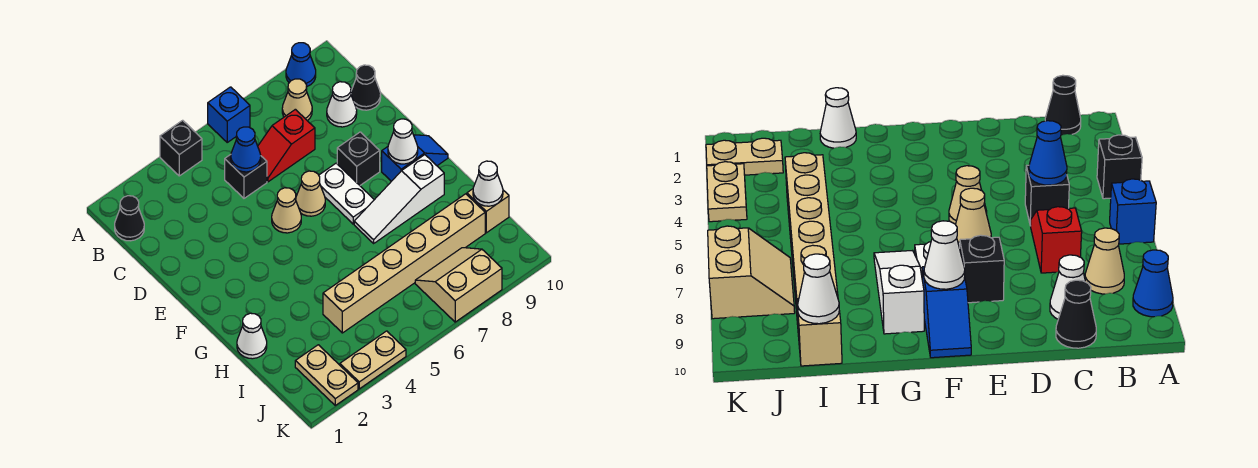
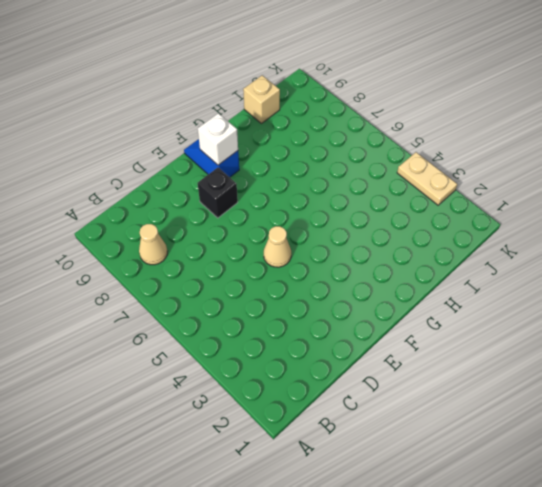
white brick F9 level 2 -> white cone F9 level 2
none -> black brick A4 level 1
none -> blue brick A6 level 1
none -> blue cone A9 level 1

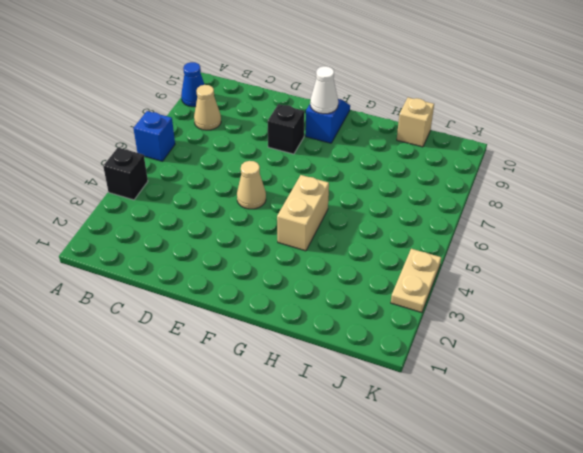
tan brick G4:G5 level 1 -> none
none -> black cone B1 level 1
none -> black brick C5 level 1
none -> red slope C6:C7 level 1 top 7

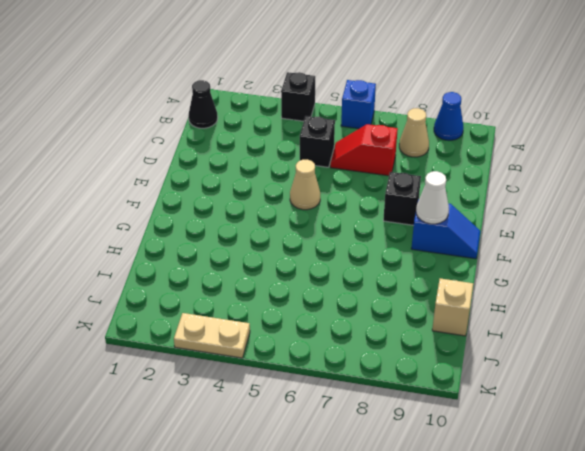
none -> white cone C9 level 1
none -> black cone C10 level 1
none -> tan cone E6 level 1

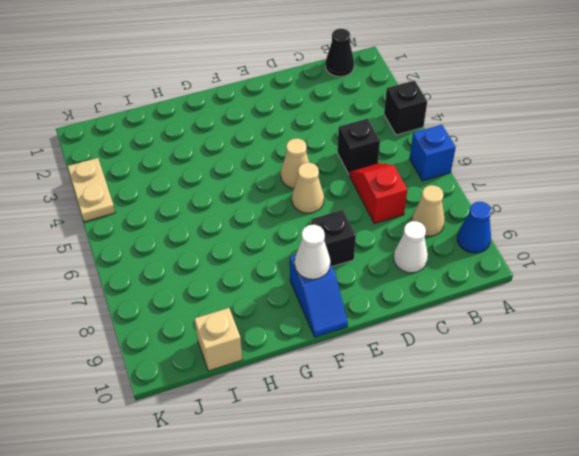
none -> black cone C10 level 1
none -> white plate E7:F7 level 1
none -> white slope G7:G9 level 1 top 9

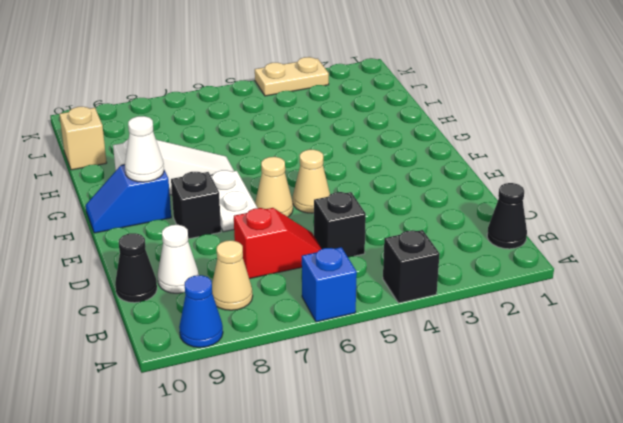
none -> white cone H1 level 1
none -> tan brick I4:I9 level 1
none -> tan plate J2:K2 level 1

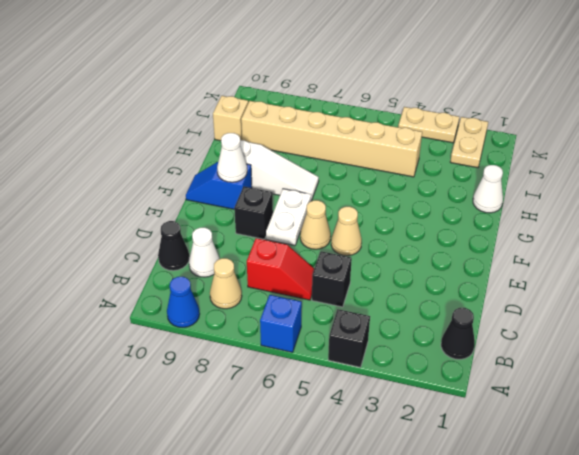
none -> tan slope J7:K8 level 1 top K
none -> blue cone C5 level 2
none -> white cone I10 level 2

